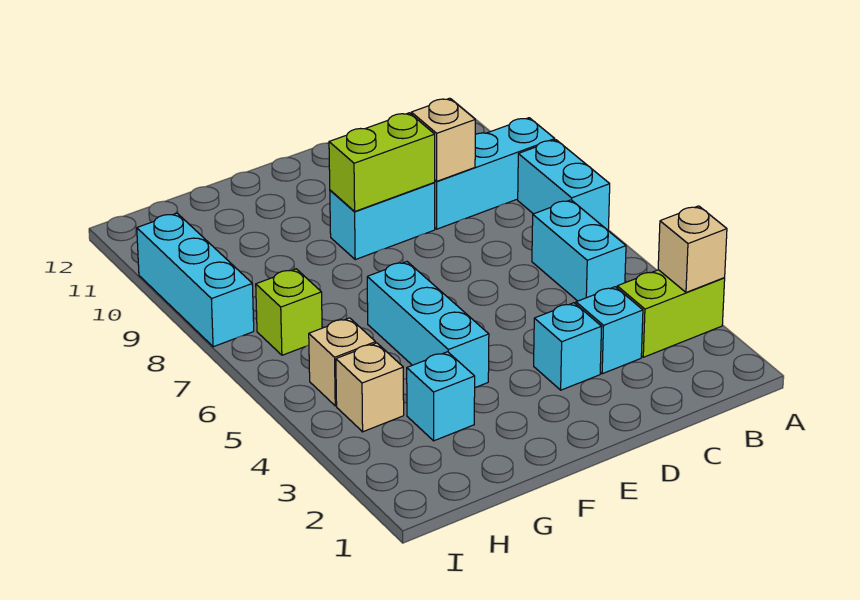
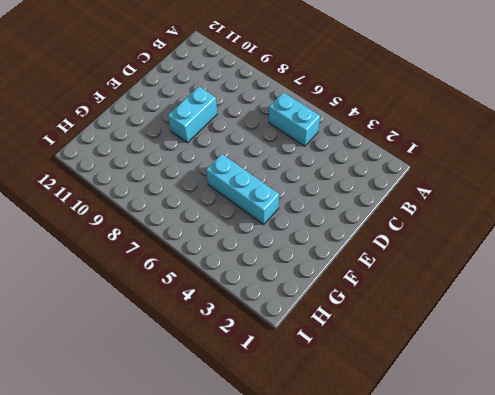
none -> lime brick A3:B3 level 1
none -> cyan brick A7:A8 level 1
none -> cyan brick A9:C9 level 1

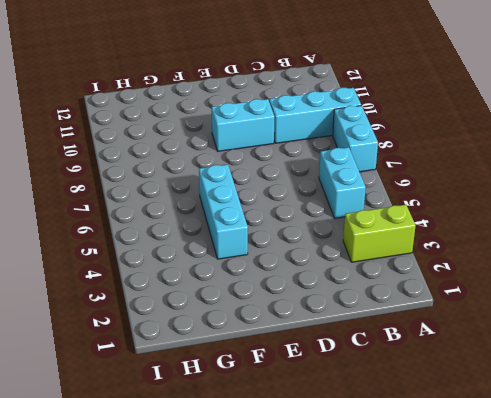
none -> cyan brick C3 level 1
none -> cyan brick D3 level 1
none -> cyan brick G3 level 1

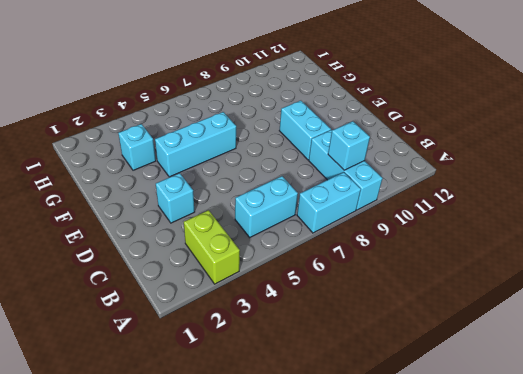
cyan brick B9 level 2 -> cyan brick C3 level 1
none -> tan brick H4 level 1
none -> tan brick H5 level 1
none -> lime brick H7 level 1

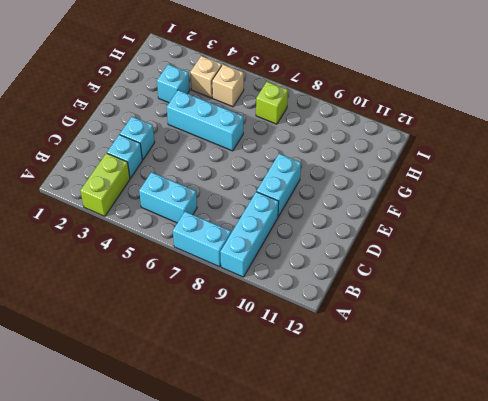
none -> cyan brick I8:I10 level 1
none -> tan brick A3 level 2
none -> tan brick C9 level 2

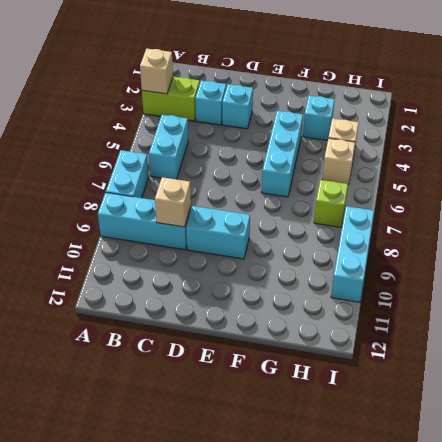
none -> lime brick D9:E9 level 2

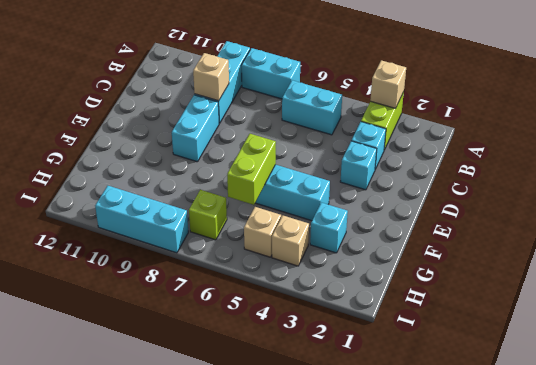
lime brick F6:G6 level 2 -> lime brick D9:E9 level 2

